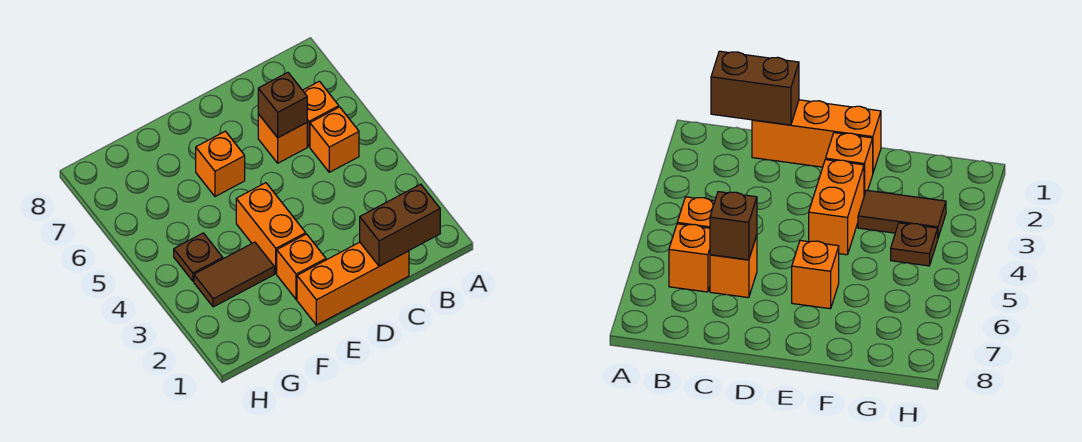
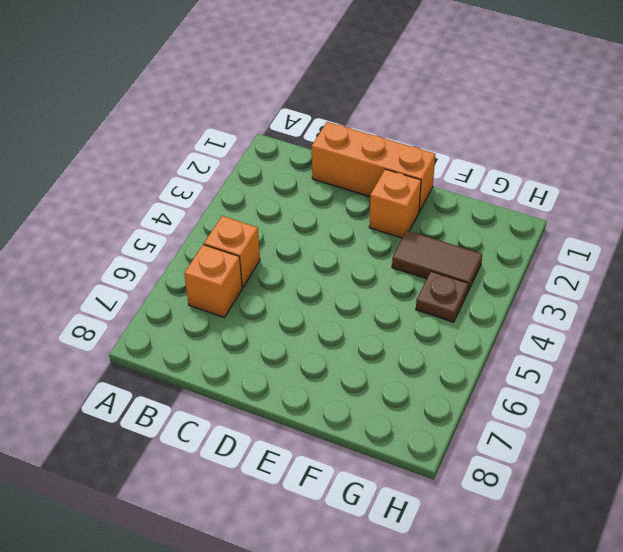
none -> orange brick C6 level 1
none -> orange brick E3:E4 level 1

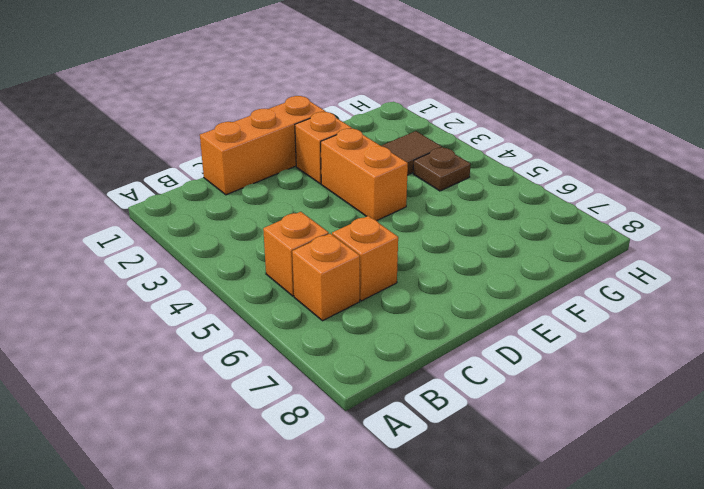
none -> orange brick E6 level 1
none -> brown brick B1:C1 level 2

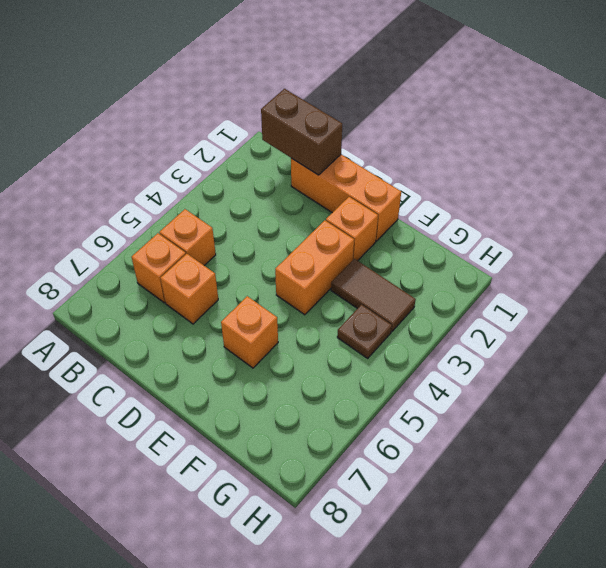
none -> brown brick C6 level 2

